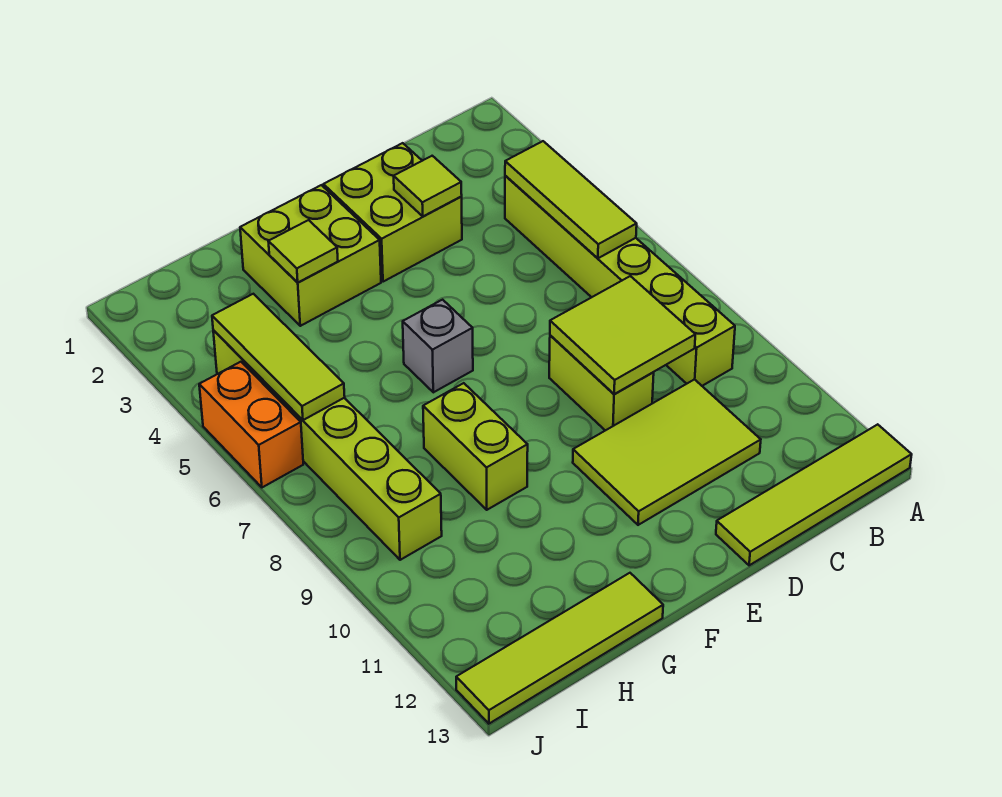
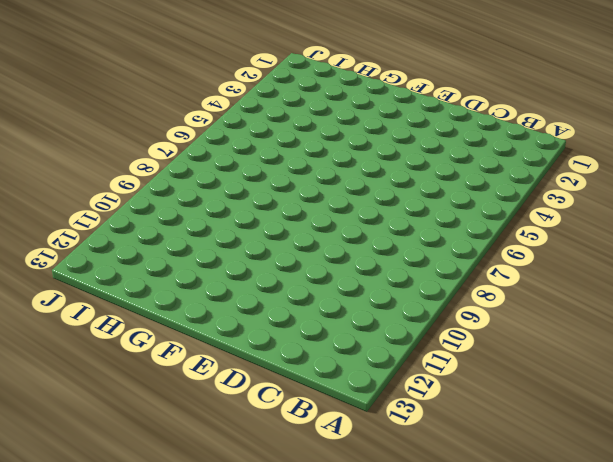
none -> lime tile A13:D13 level 1
none -> lime brick B4:B9 level 1
none -> lime tile C10:E11 level 1

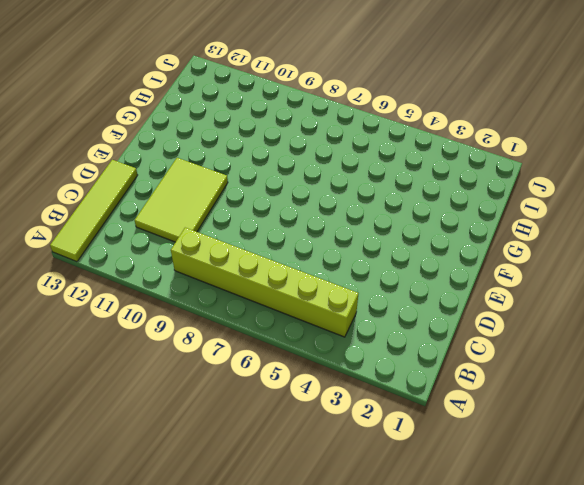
none -> lime brick D2:E3 level 1
none -> lime brick D8:D9 level 1
none -> lime brick F2:G3 level 1

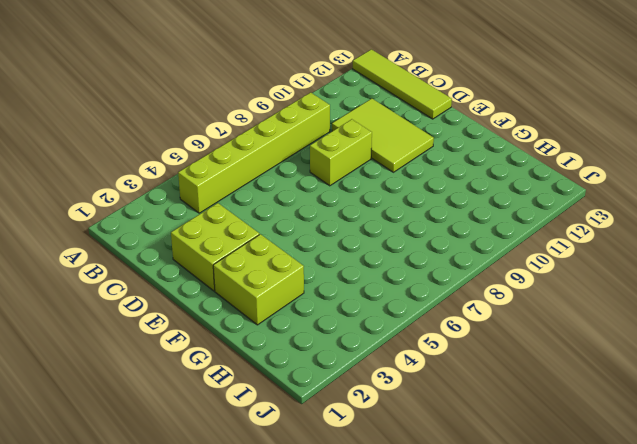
none -> grey brick F6 level 1
none -> lime brick G8:G9 level 1
none -> lime tile G13:J13 level 1

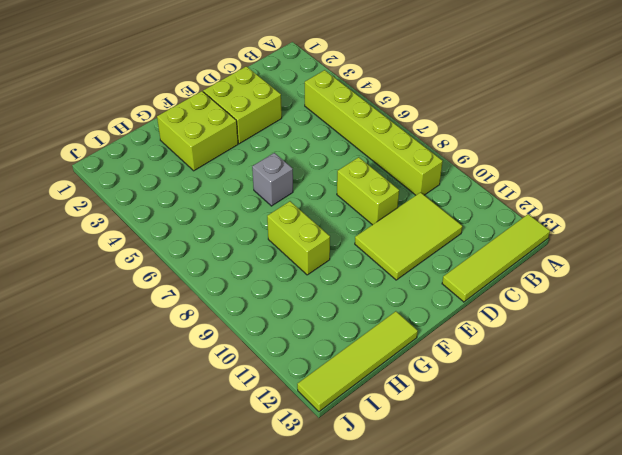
none -> lime brick I4:I9 level 1
none -> orange brick J5:J6 level 1
none -> lime tile B4:B6 level 2

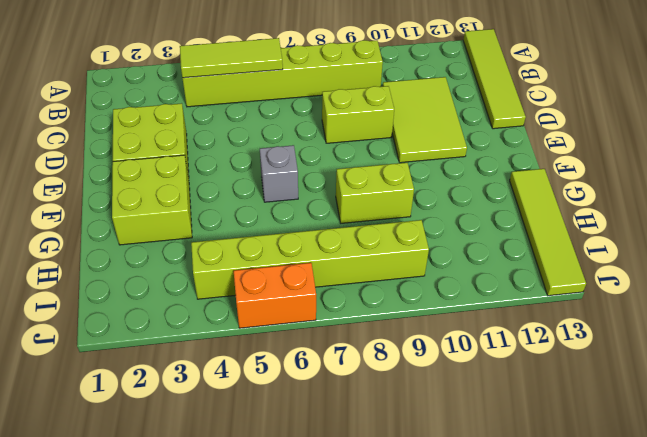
none -> lime tile C8:D9 level 2
none -> lime tile D3 level 2
none -> lime tile G3 level 2

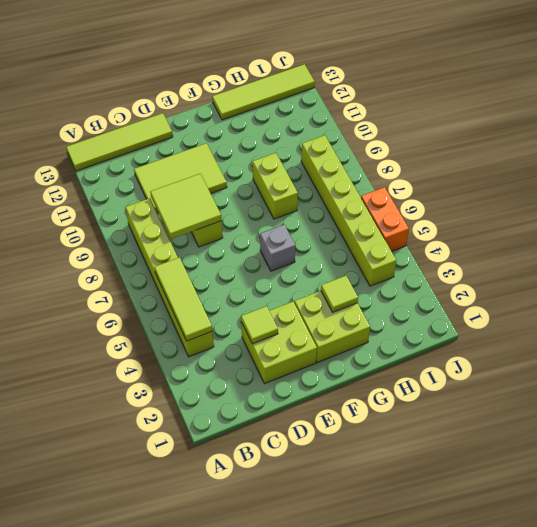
none -> lime tile I4:I6 level 2

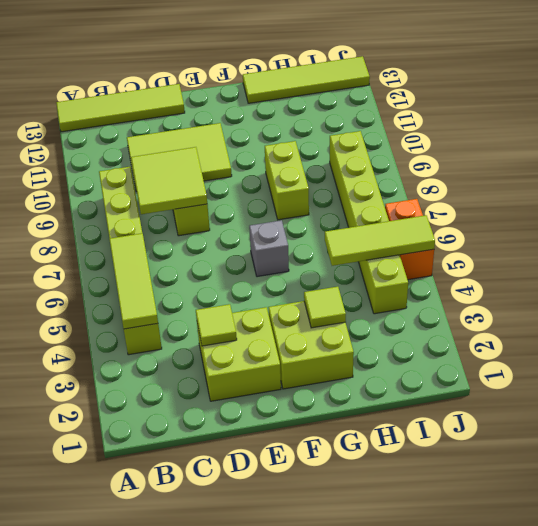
lime tile H5:J5 level 2 -> lime tile I4:I6 level 2

